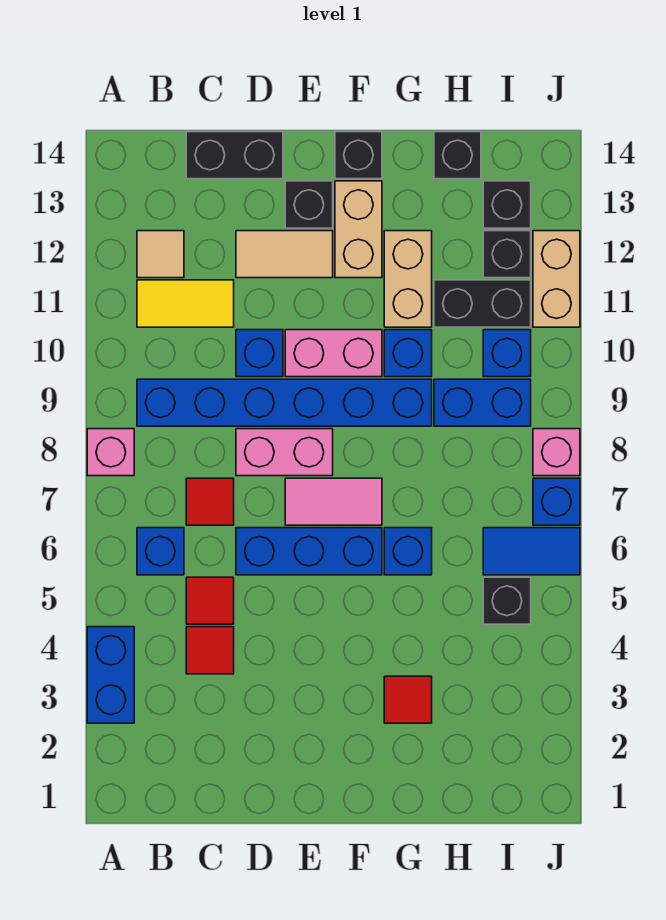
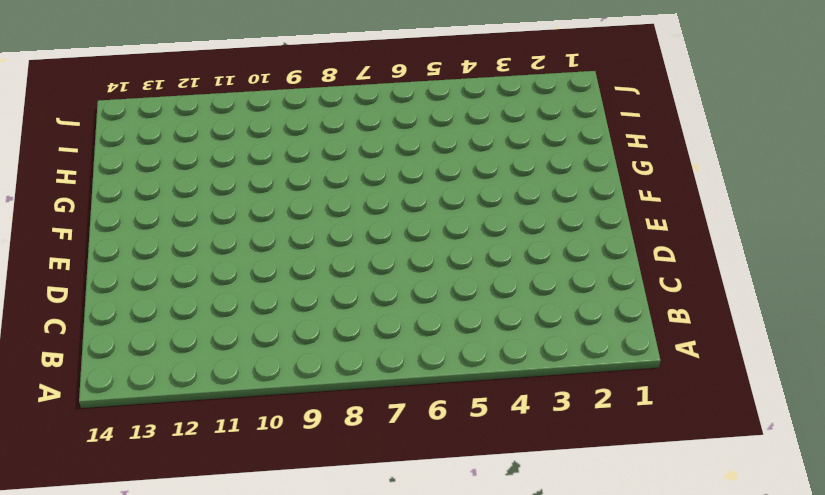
none -> blue brick A3:A4 level 1
none -> pink brick A8 level 1
none -> blue brick B6 level 1
none -> blue brick B9:G9 level 1

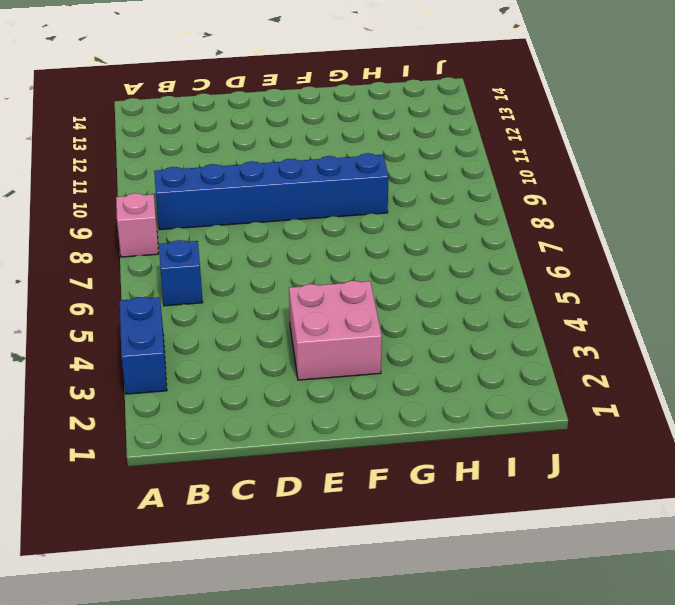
pink brick E3:F4 level 1 -> none
none -> yellow tile B11:C11 level 1
none -> tan tile B12 level 1
none -> red tile C4 level 1
none -> red tile C5 level 1

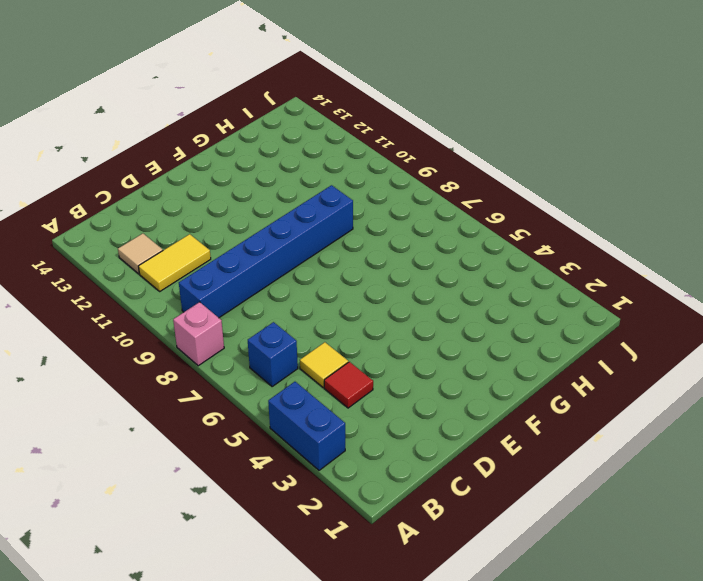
yellow tile C5 level 1 -> red tile C5 level 1
none -> red tile C7 level 1
none -> black brick C14:D14 level 1
none -> blue brick D6:F6 level 1
none -> pink brick D8:E8 level 1

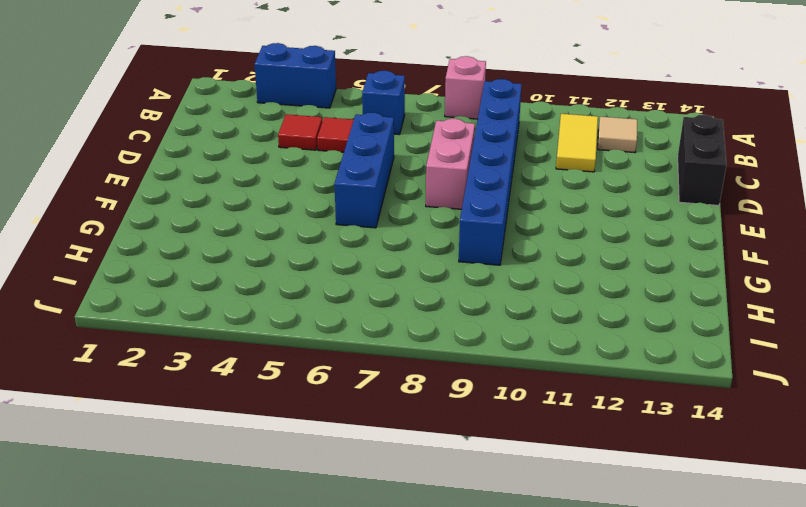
none -> red tile C7 level 1
none -> blue brick D10 level 1
none -> tan tile D12:E12 level 1
none -> pink tile E7:F7 level 1

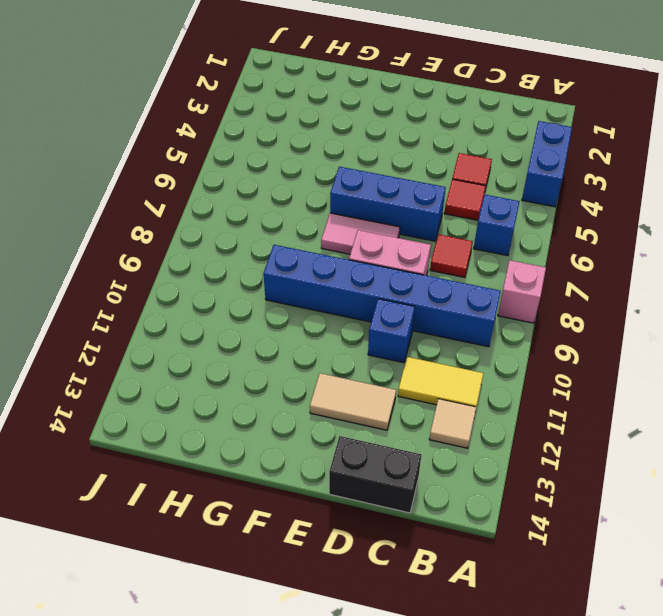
none -> pink brick E10:F10 level 1
none -> black brick E13 level 1
none -> tan brick F12:F13 level 1
none -> black brick F14 level 1

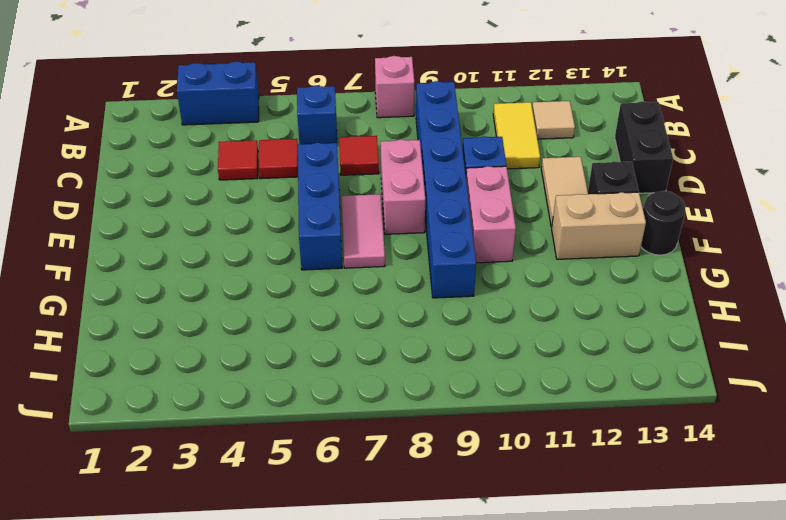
black round brick F14 level 1 -> black brick F14 level 1
none -> red tile G3 level 1
none -> blue brick G6 level 1
none -> blue brick G10 level 1
none -> tan brick G11:G12 level 1

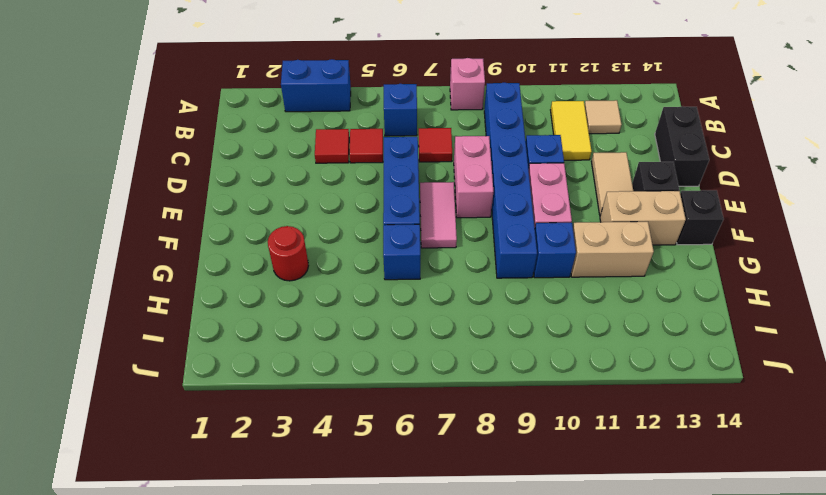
red round brick G3 level 1 -> red tile G3 level 1
none -> blue brick H9:I9 level 1
none -> black brick H11:I11 level 1
none -> black brick H14 level 1
none -> black brick I5 level 1

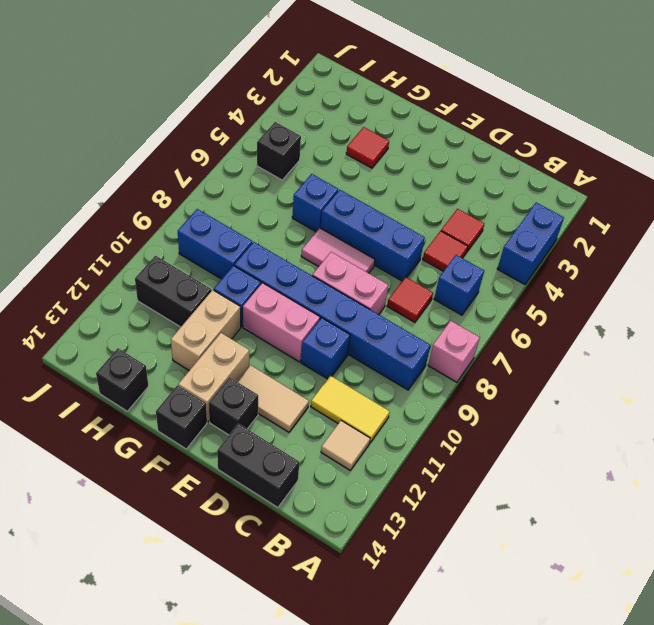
none -> blue tile I6:J6 level 1
none -> blue brick I10 level 1
none -> black brick I12 level 1
none -> black brick I13 level 1

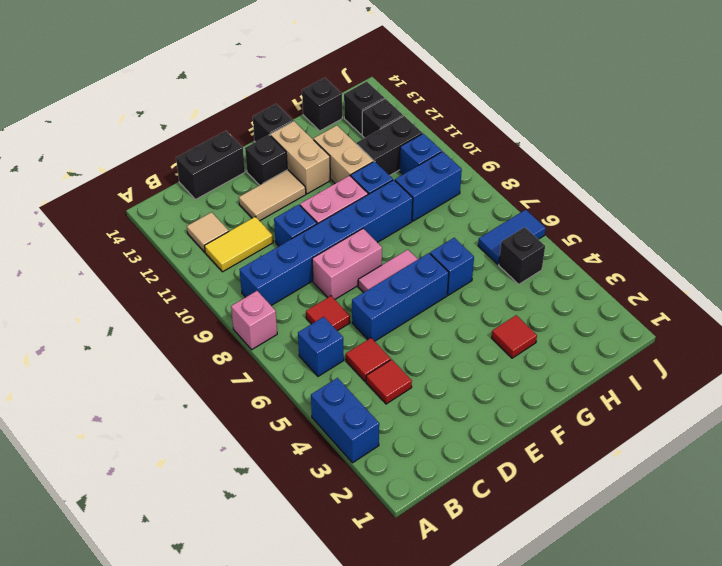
none -> blue brick J7 level 1
none -> pink brick J8 level 1
none -> tan brick J11:J12 level 1

